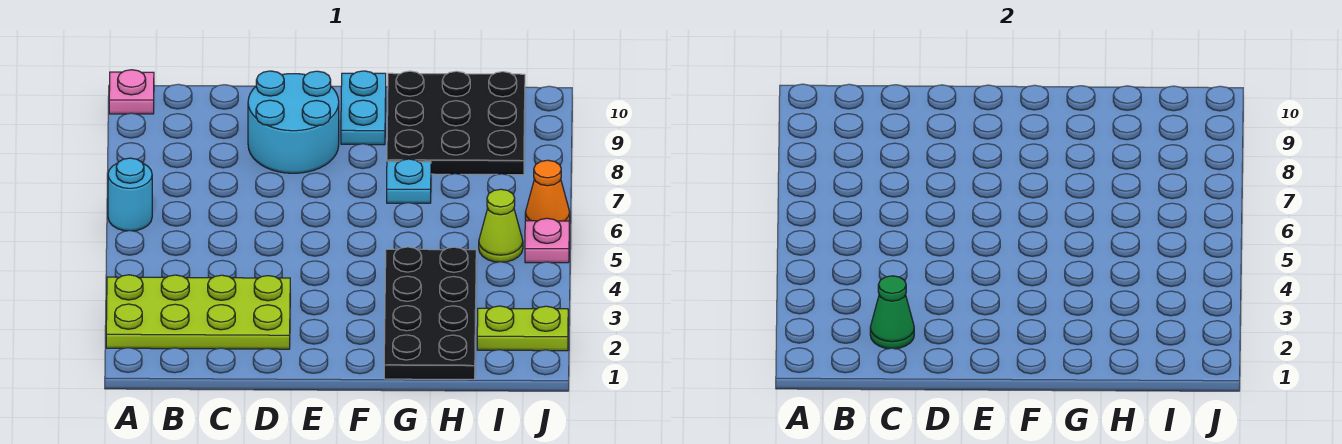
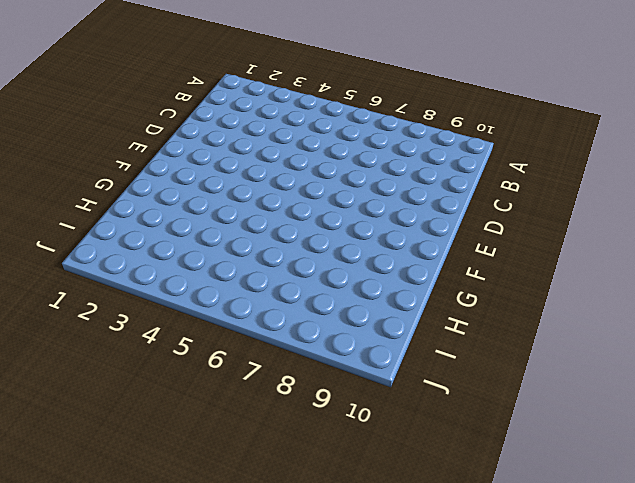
none -> lime plate A2:D3 level 1
none -> cyan round brick A6 level 1
none -> pink plate A10 level 1

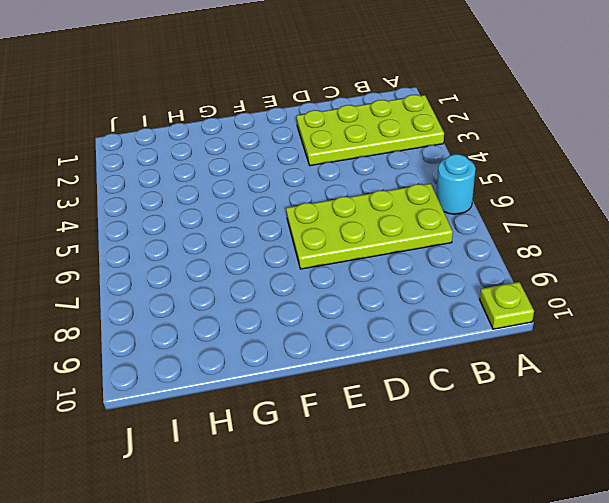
lime plate A10 level 1 -> pink plate A10 level 1
lime plate B6:E7 level 1 -> none
none -> cyan round brick D8:E9 level 1
none -> cyan plate F9:F10 level 1
none -> black plate G1:H4 level 1

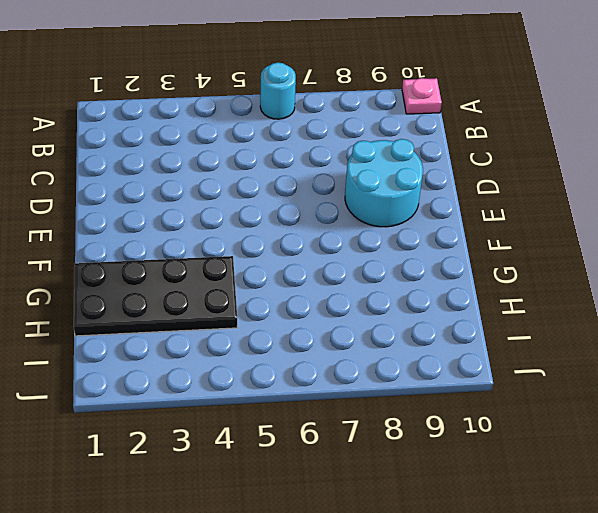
none -> lime plate A2:D3 level 1
none -> cyan plate F9:F10 level 1
none -> cyan plate G7 level 1

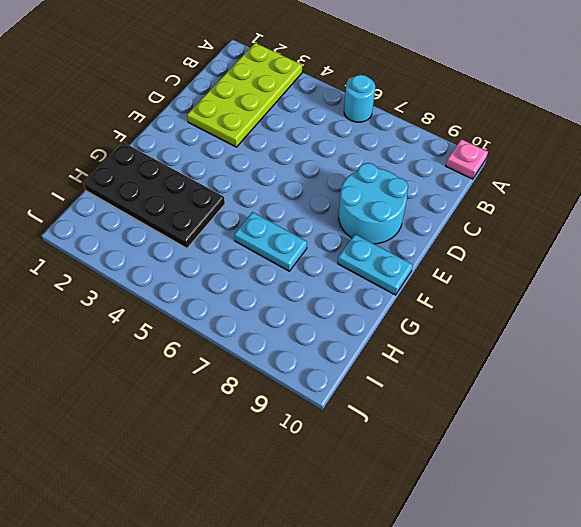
cyan plate G6:G7 level 1 -> cyan plate G7 level 1
none -> black plate G8:I10 level 1
none -> lime plate I2:J2 level 1
none -> lime cone I5 level 1

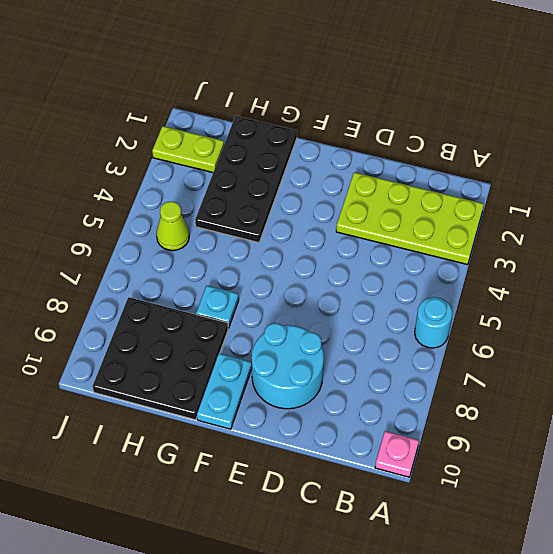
none -> pink plate J5 level 1
none -> orange cone J6 level 1
none -> green cone C2 level 2

